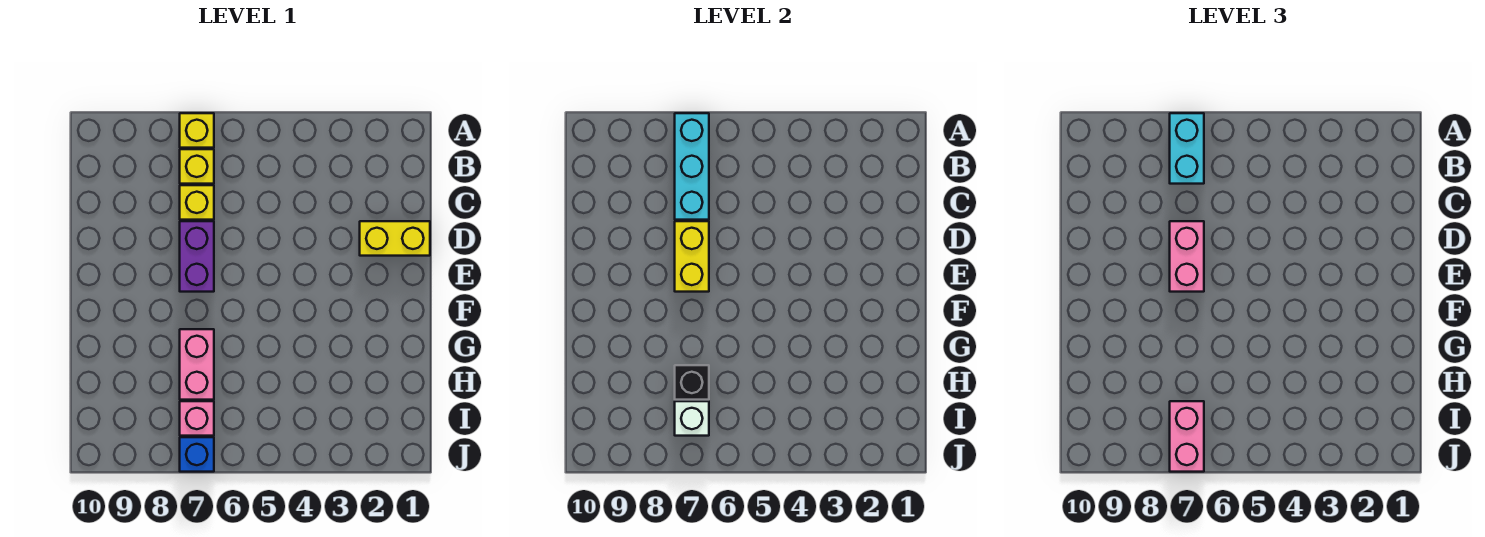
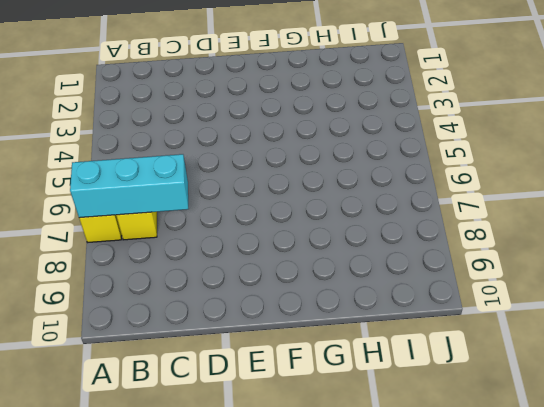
none -> yellow brick C7 level 1
none -> yellow brick D1:D2 level 1
none -> purple brick D7:E7 level 1

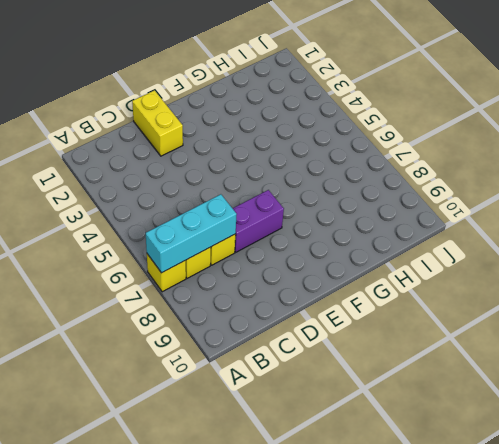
none -> pink brick G7:H7 level 1
none -> pink brick I7 level 1
none -> blue brick J7 level 1

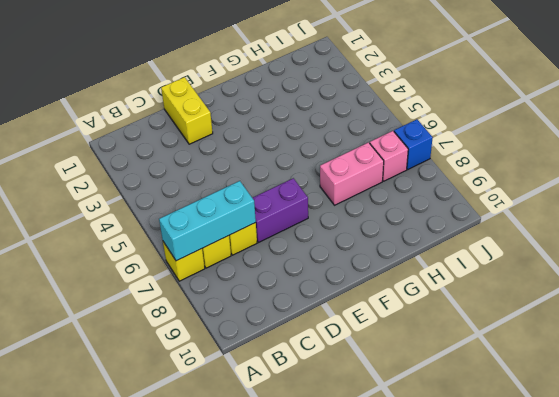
none -> yellow brick D7:E7 level 2
none -> black brick H7 level 2
none -> white brick I7 level 2

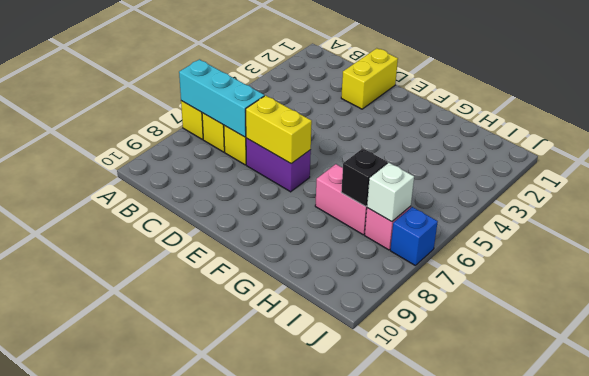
none -> cyan brick A7:B7 level 3
none -> pink brick D7:E7 level 3
none -> pink brick I7:J7 level 3

